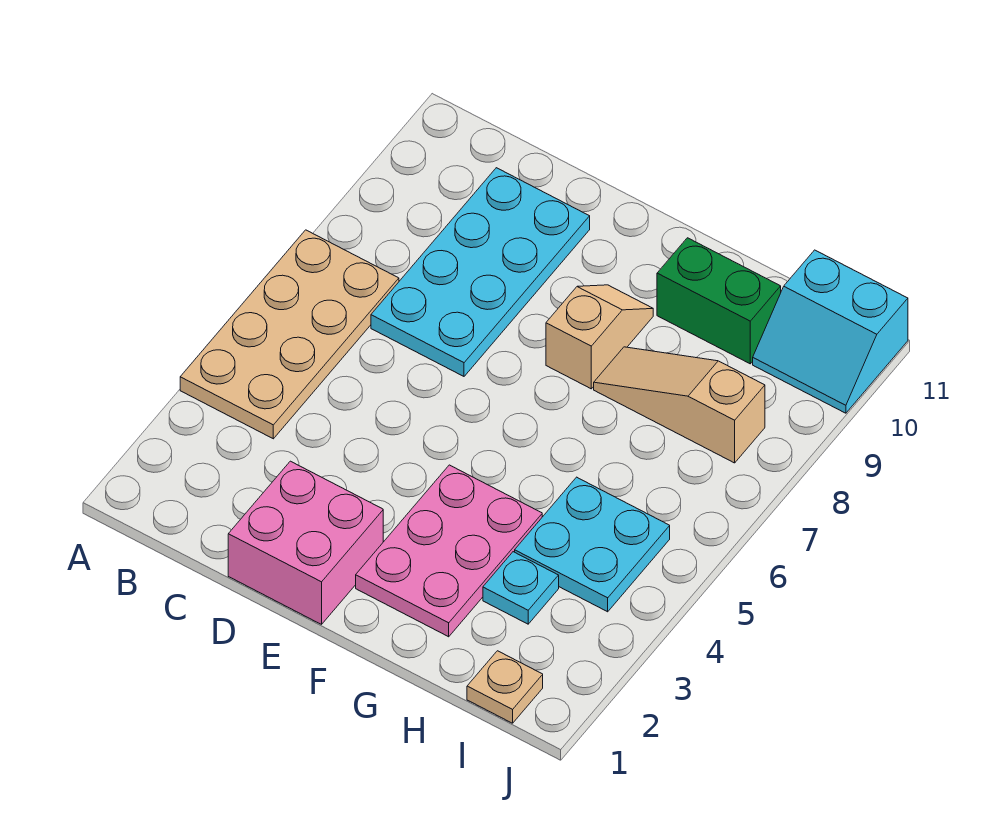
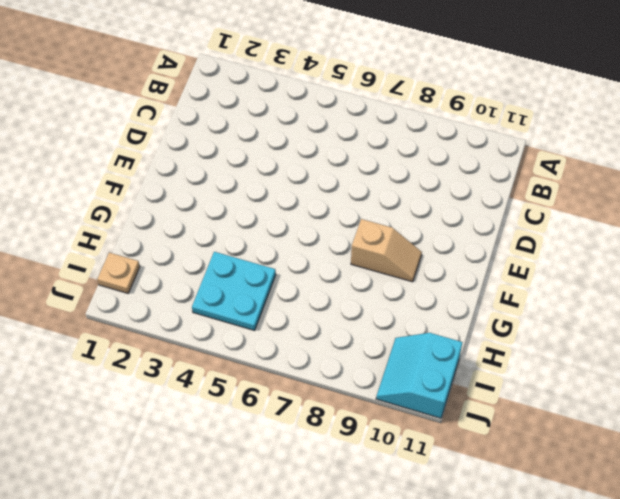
none -> tan plate A4:B7 level 1
none -> cyan plate C7:D10 level 1

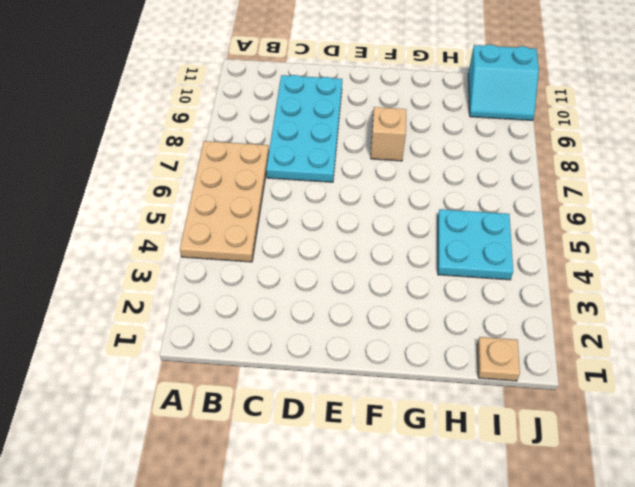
none -> pink brick D1:E2 level 1
none -> pink plate F2:G4 level 1

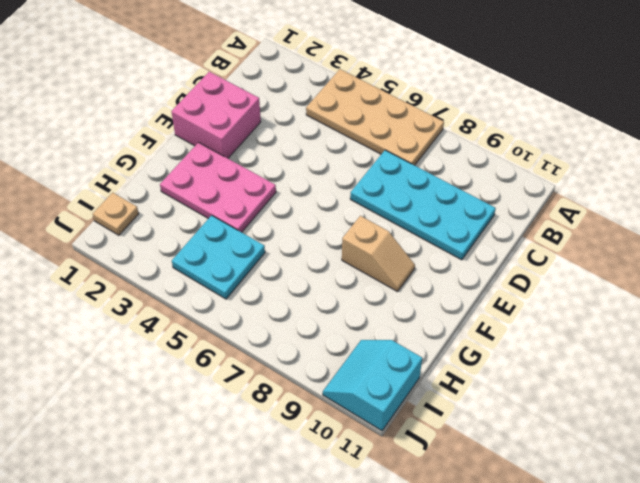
none -> tan slope G8:I8 level 1 top I
none -> green brick G10:H10 level 1

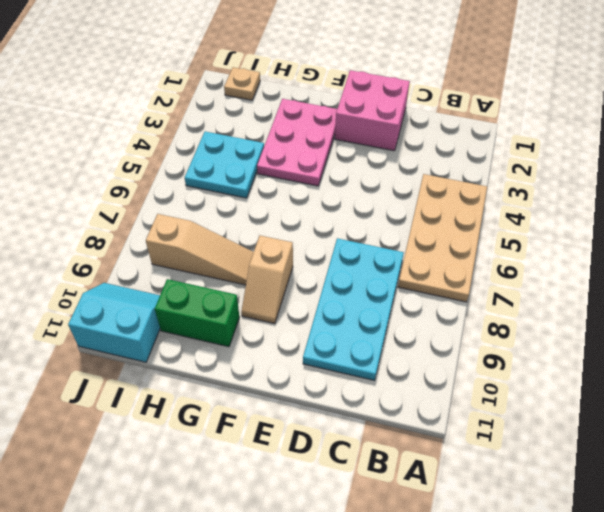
none -> cyan plate H3 level 1

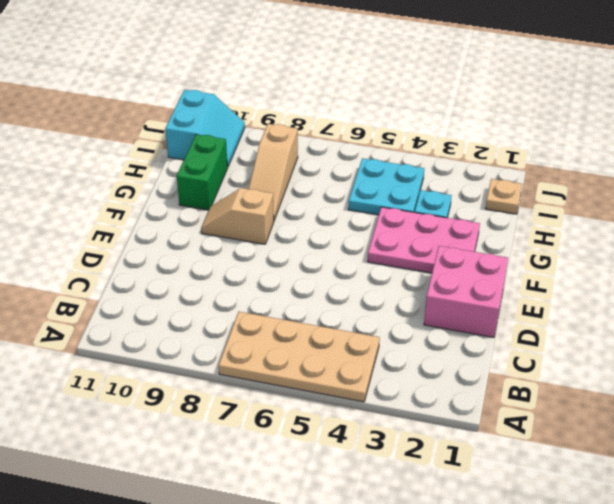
none -> cyan plate C7:D10 level 1

